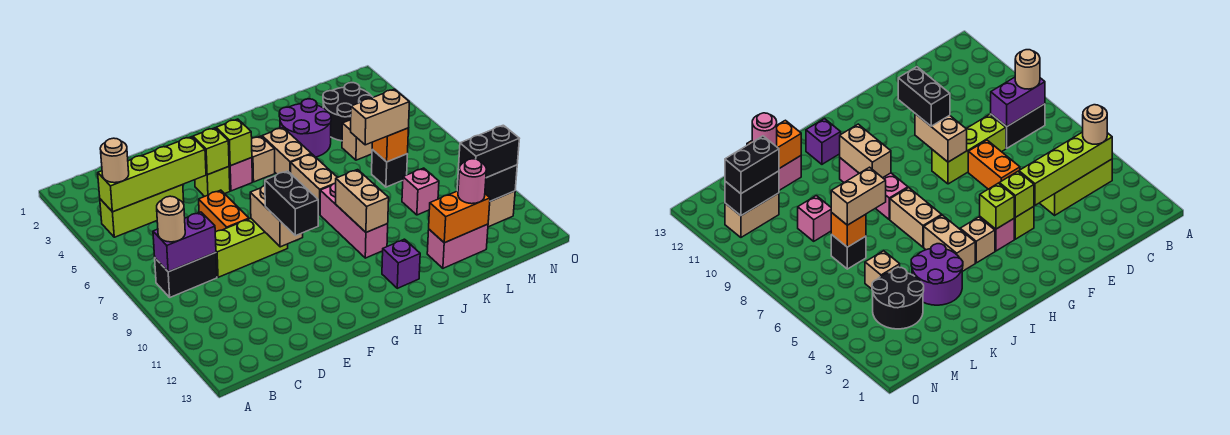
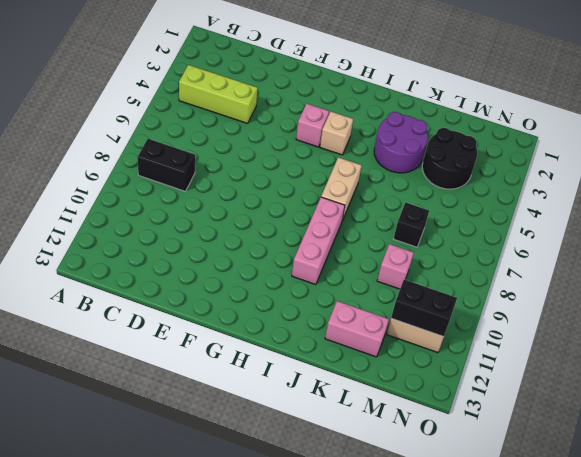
none -> lime brick D8:F8 level 1
none -> orange brick E6:E7 level 1
none -> lime brick F4 level 1
none -> tan brick I4:I5 level 1

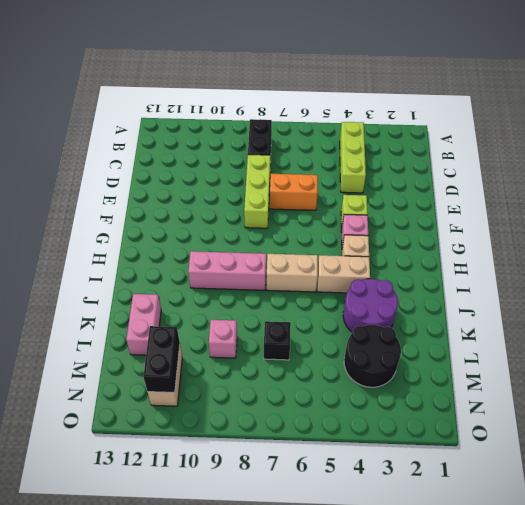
none -> purple brick I12 level 1
none -> tan brick L5 level 1
none -> lime brick B4:E4 level 2
none -> purple brick B8:C8 level 2

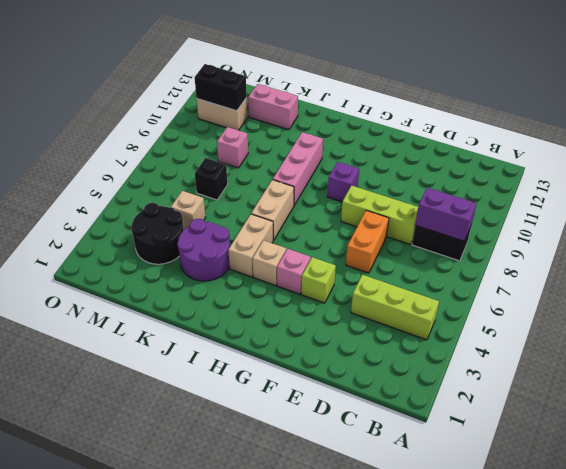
purple brick G9 level 1 -> purple brick I12 level 1
none -> lime brick B4:E4 level 2
none -> lime brick F4 level 2
none -> tan brick F8:F9 level 2
none -> lime brick G4 level 2

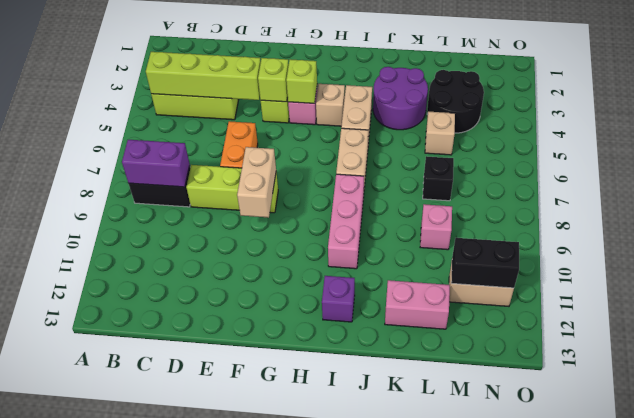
none -> tan brick I9:I10 level 2
none -> orange brick K12:L12 level 2
none -> orange brick L7 level 2
none -> tan round brick B4 level 3

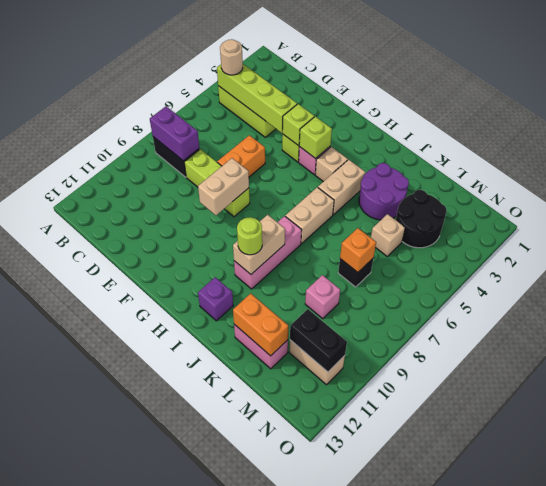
lime round brick I10 level 3 -> none
none -> tan round brick B8 level 3
none -> black brick F9:F10 level 3
none -> tan brick K7:L7 level 3
none -> pink round brick L12 level 3

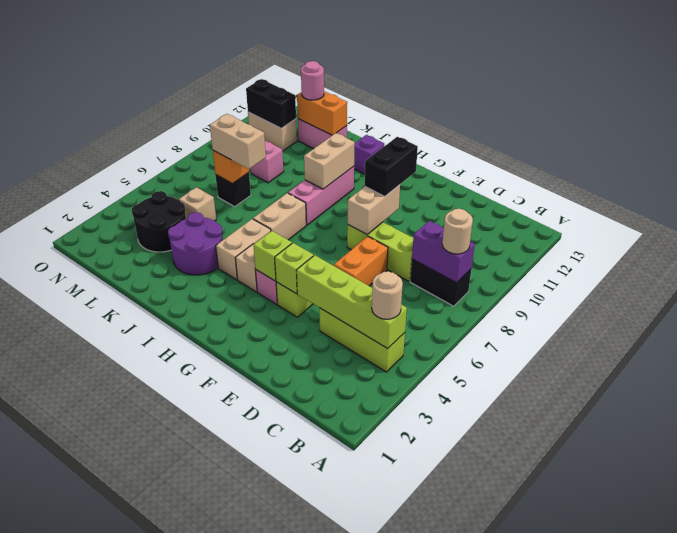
none -> black brick M11:N11 level 3

